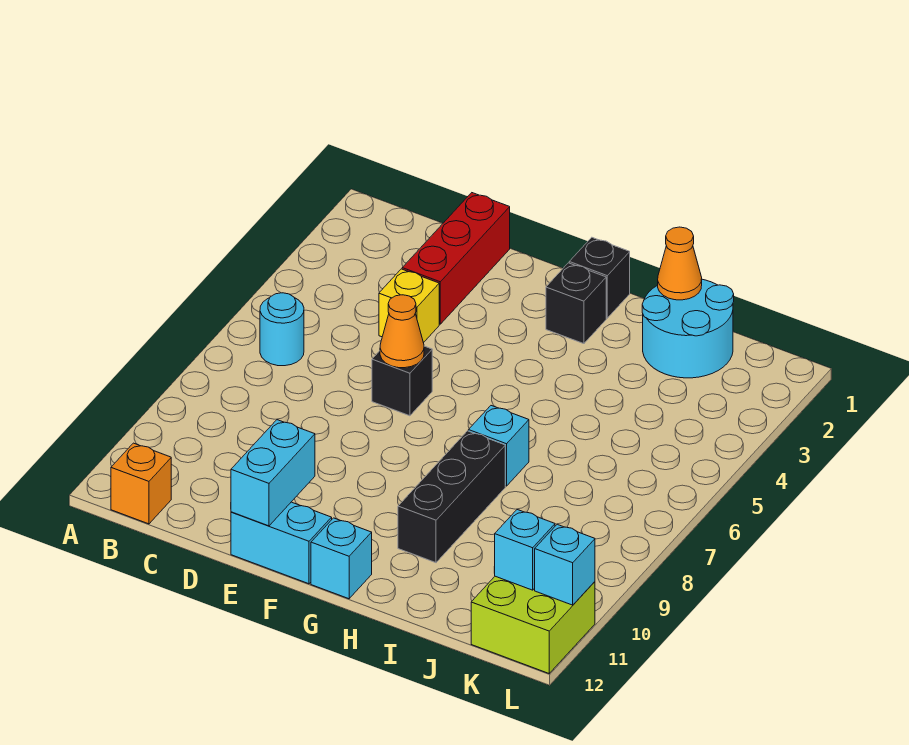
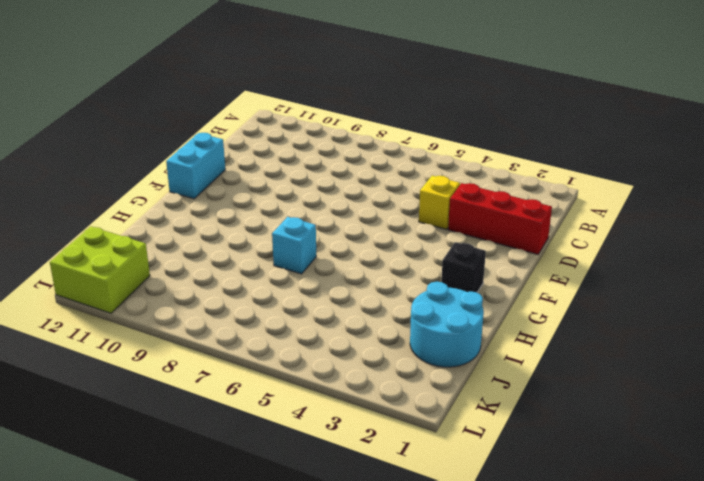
none -> cyan round brick B6 level 1
none -> orange brick B12 level 1
none -> black brick E6 level 1

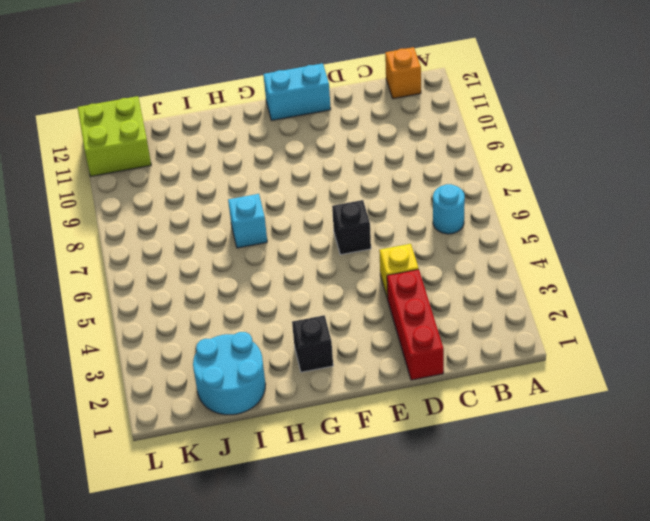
none -> black brick G1 level 1
none -> cyan brick G12 level 1
none -> black brick H8:H10 level 1

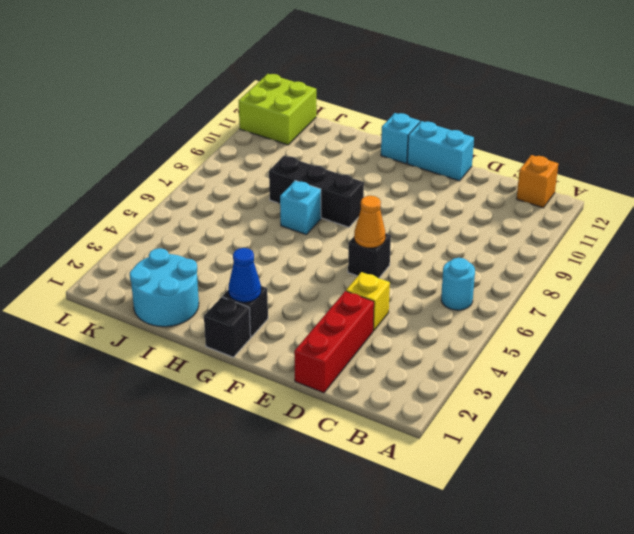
blue cone G2 level 2 -> none
black brick G8:I8 level 1 -> black brick H8:H10 level 1
none -> cyan brick E11:E12 level 2
none -> orange cone I1 level 2
none -> cyan brick K11 level 2

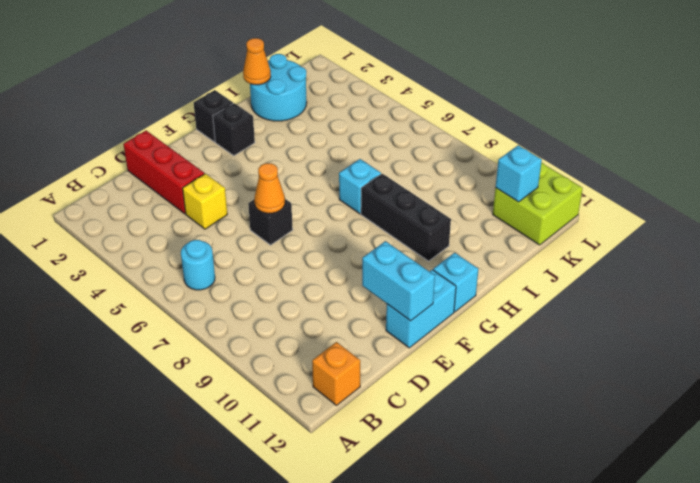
none -> cyan brick L11 level 2

